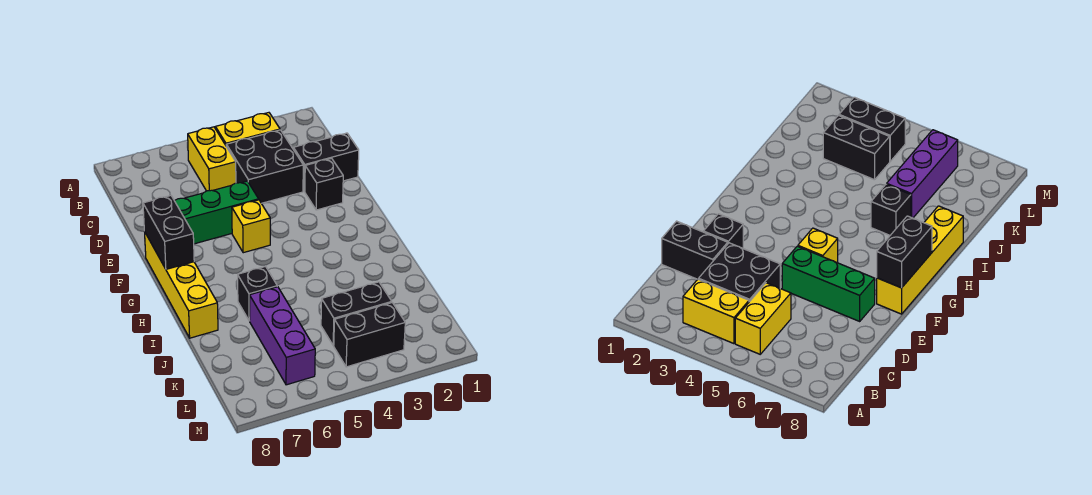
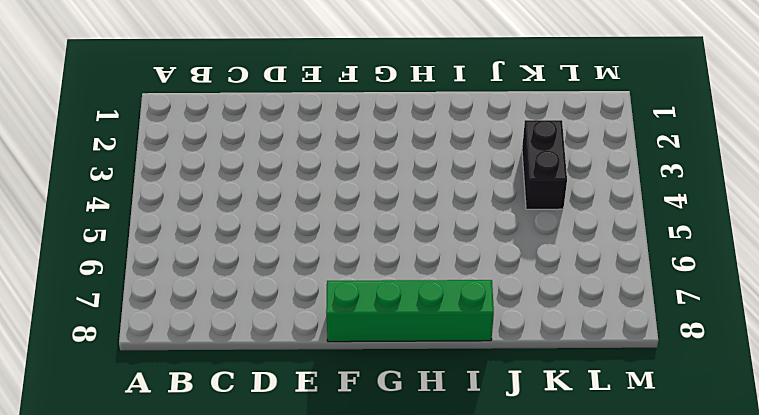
green brick F8:I8 level 1 -> yellow brick F8:I8 level 1
none -> yellow brick B3:B4 level 1
none -> yellow brick B5:C5 level 1
none -> black brick C3:D4 level 1

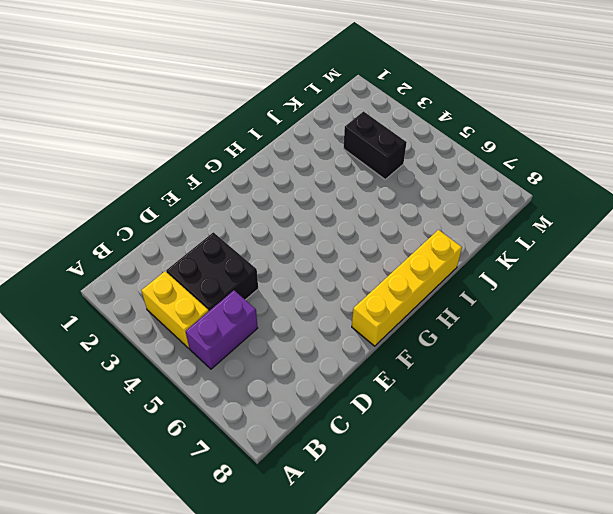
purple brick B5:C5 level 1 -> yellow brick B5:C5 level 1
none -> black brick D1:D2 level 1
none -> black brick E2 level 1
none -> green brick E5:E7 level 1

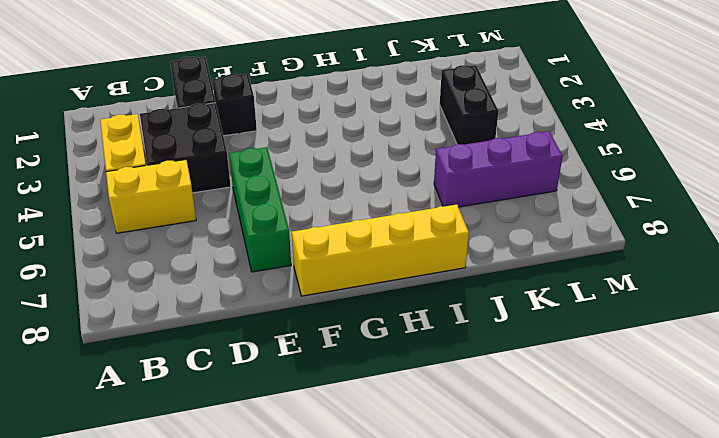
none -> yellow brick F5 level 1
none -> black brick I6 level 1
none -> black brick L3:L4 level 1

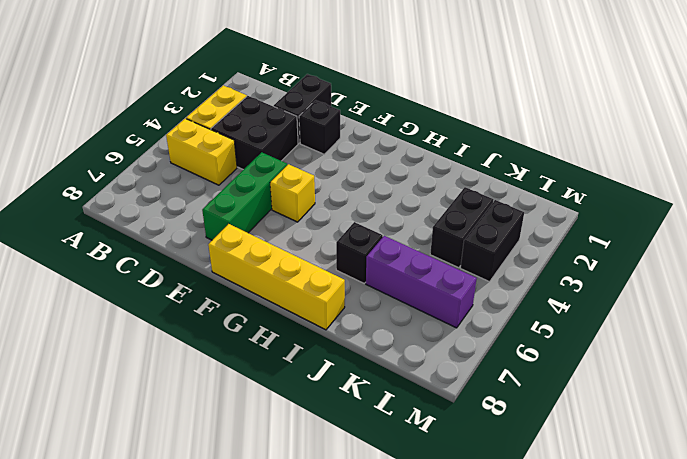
none -> black brick F8:G8 level 2

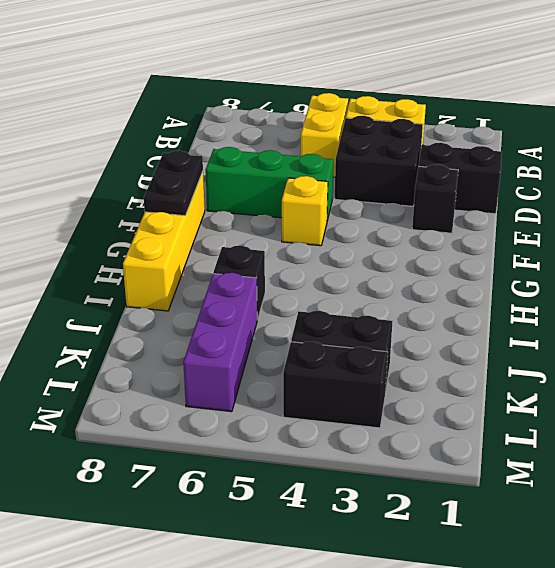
black plate F8:G8 level 2 -> black brick F8:G8 level 2

